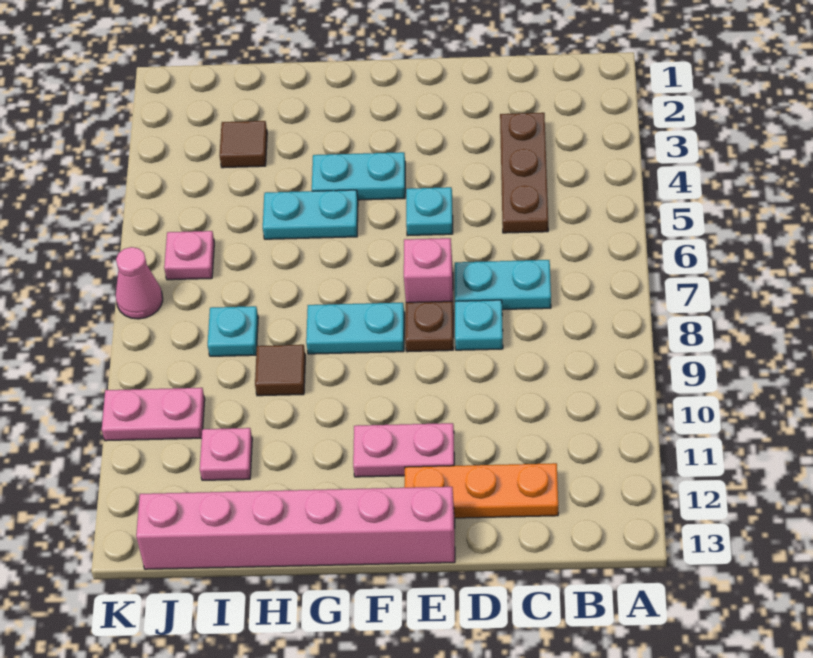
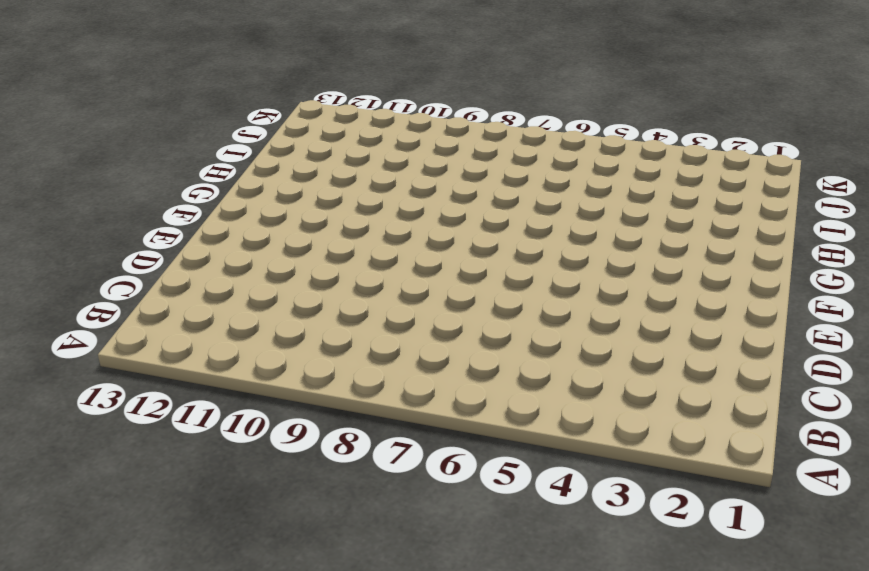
none -> brown plate C3:C5 level 1
none -> cyan plate C7:D7 level 1
none -> orange plate C12:E12 level 1

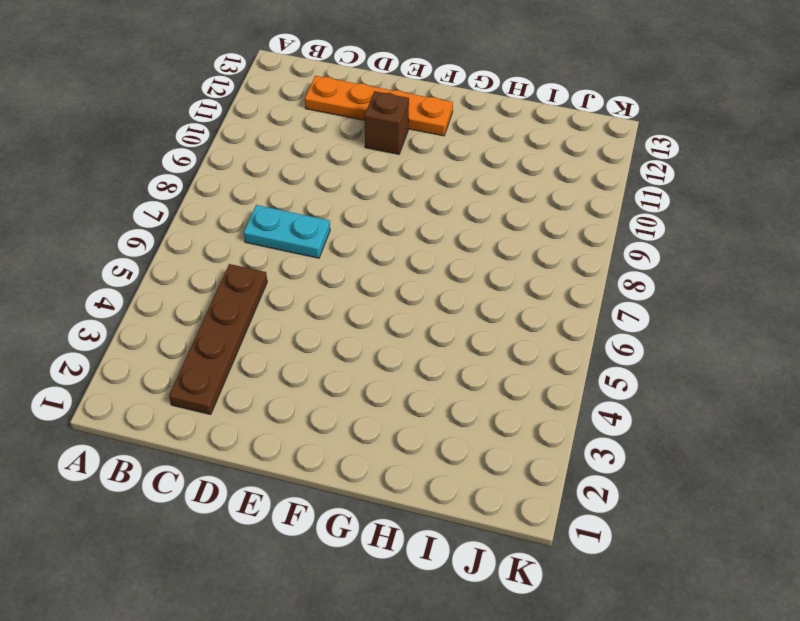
brown plate C2:C5 level 1 -> brown plate C3:C5 level 1
orange plate C12:F12 level 1 -> orange plate C12:E12 level 1
brown brick E11 level 1 -> pink plate E11:F11 level 1
none -> cyan plate D8 level 1
none -> cyan plate E5 level 1
none -> pink brick E7 level 1

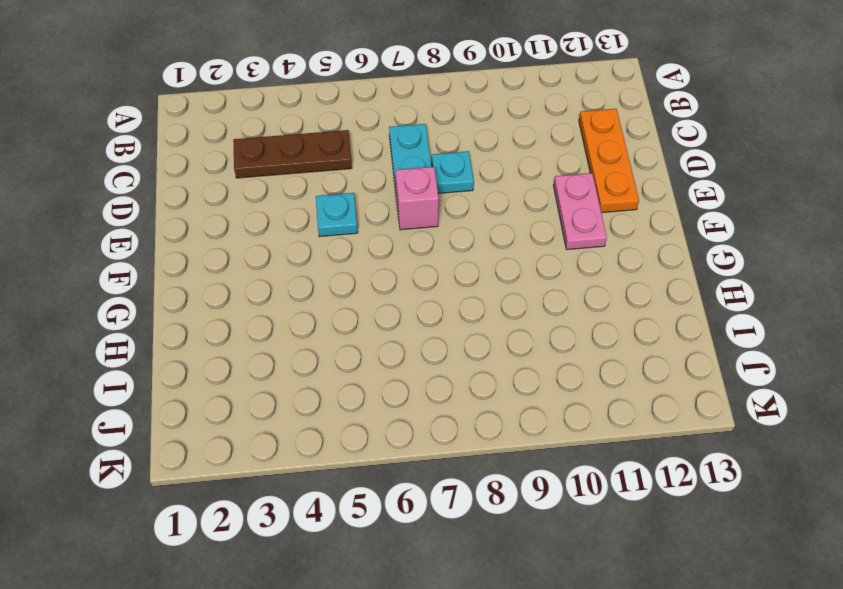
none -> brown plate E8 level 1
none -> pink brick E13:J13 level 1
none -> cyan plate F4:G4 level 1

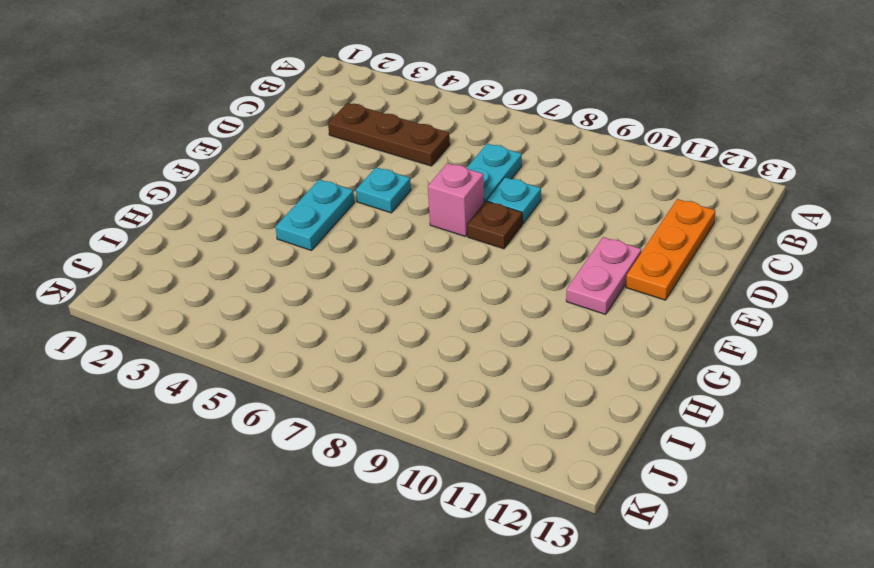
none -> pink brick E13:J13 level 1
none -> cyan plate F8:G8 level 1
none -> cyan plate G5:H5 level 1

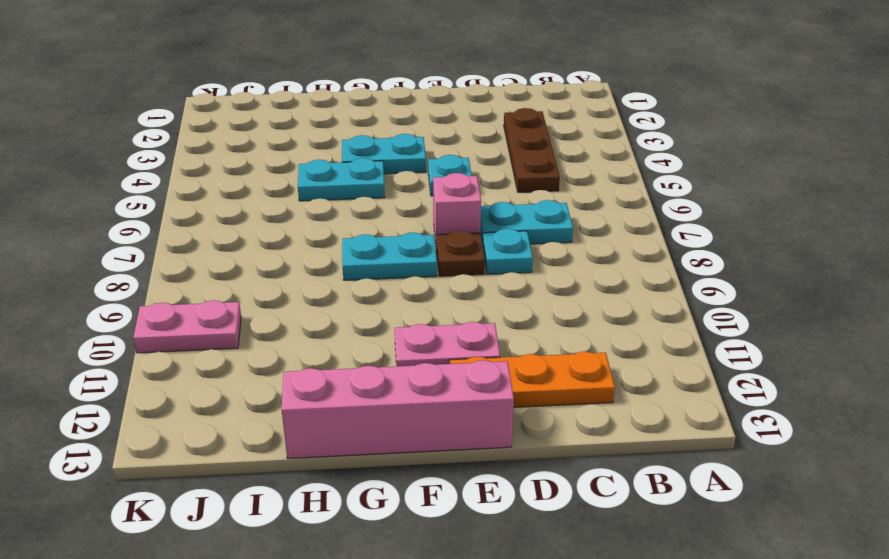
pink brick E13:H13 level 1 -> pink brick E13:J13 level 1
none -> brown tile H9 level 1
none -> brown tile I3 level 1
none -> cyan plate I8 level 1

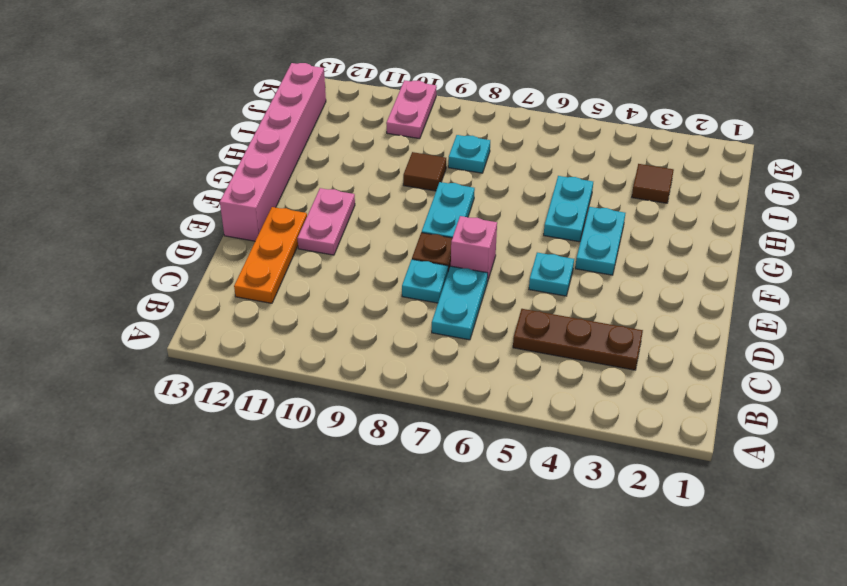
none -> pink plate I11 level 1
none -> pink plate J6 level 1
none -> pink cone K7 level 1

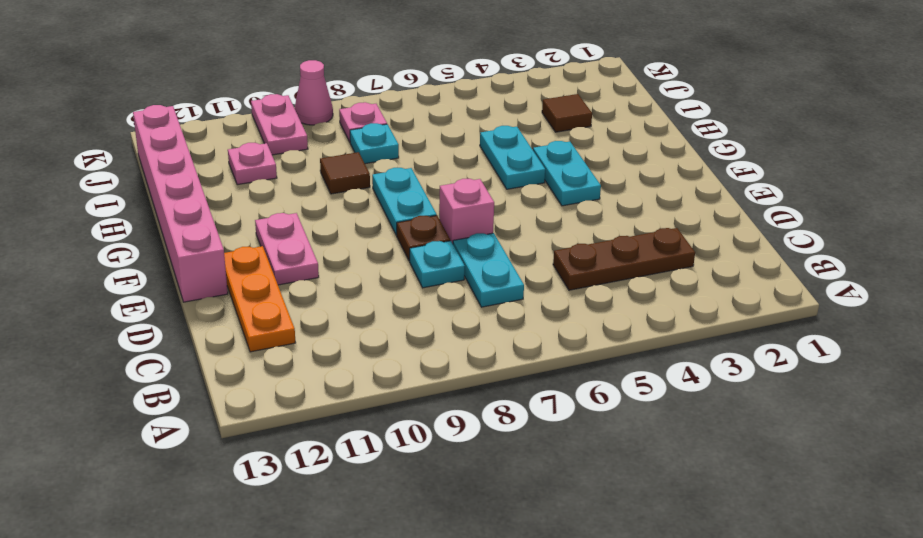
pink plate J8 level 1 -> pink plate J6 level 1
pink cone K9 level 1 -> pink cone K7 level 1
none -> cyan plate E5 level 1

